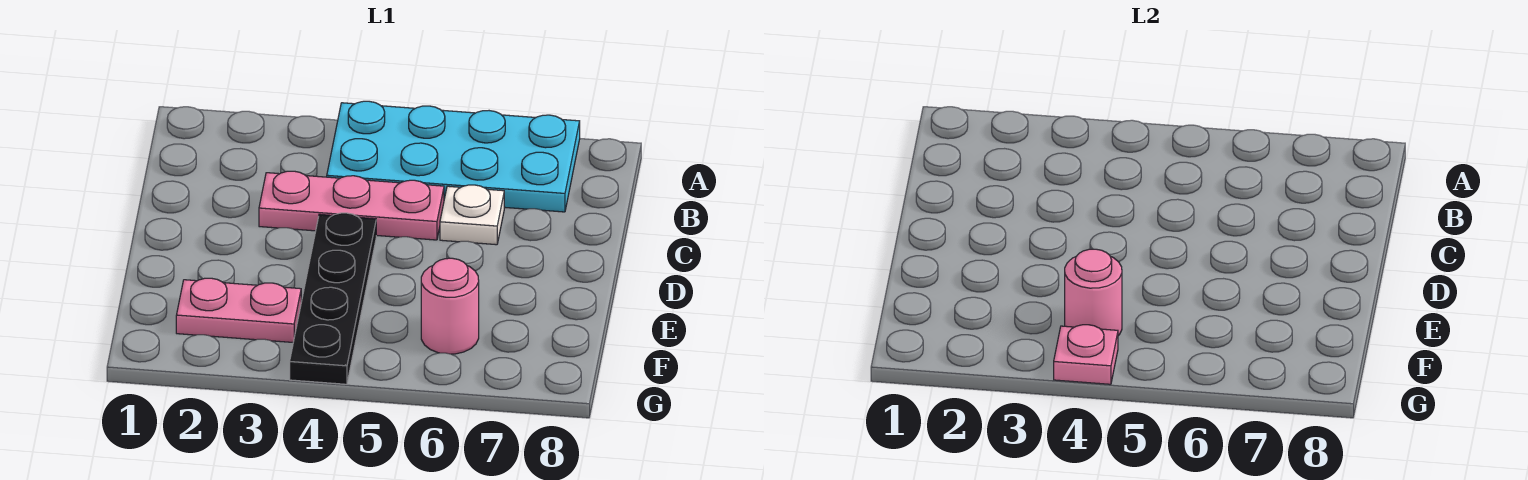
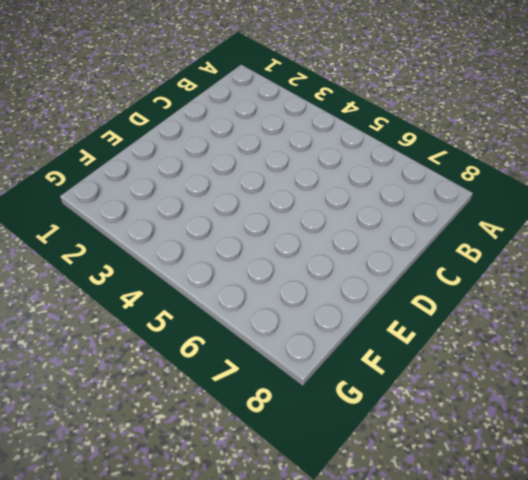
none -> cyan plate A4:B7 level 1
none -> pink plate C3:C5 level 1

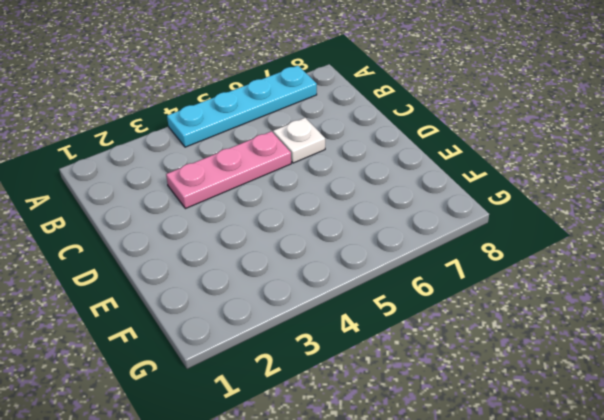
cyan plate A4:A7 level 1 -> cyan plate A4:B7 level 1
none -> black plate D4:G4 level 1
none -> pink plate F2:F3 level 1

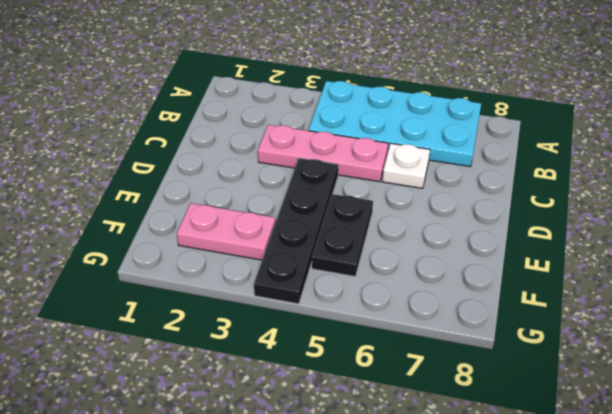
black plate E5:F5 level 1 -> none
none -> pink round brick F6 level 1
none -> pink round brick F4 level 2

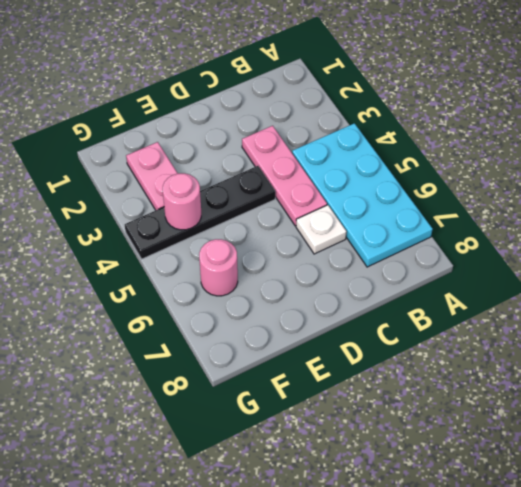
none -> pink plate G4 level 2

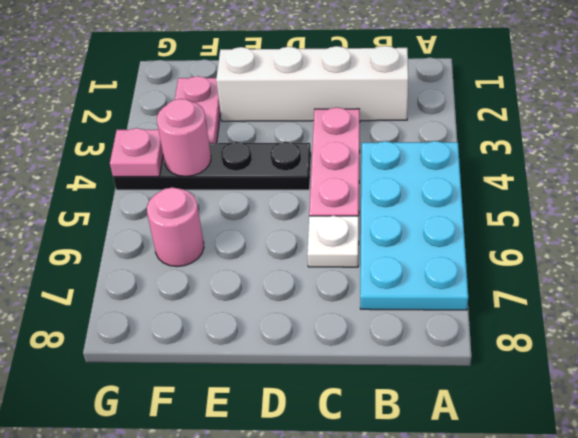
white brick B2:E2 level 1 -> none

